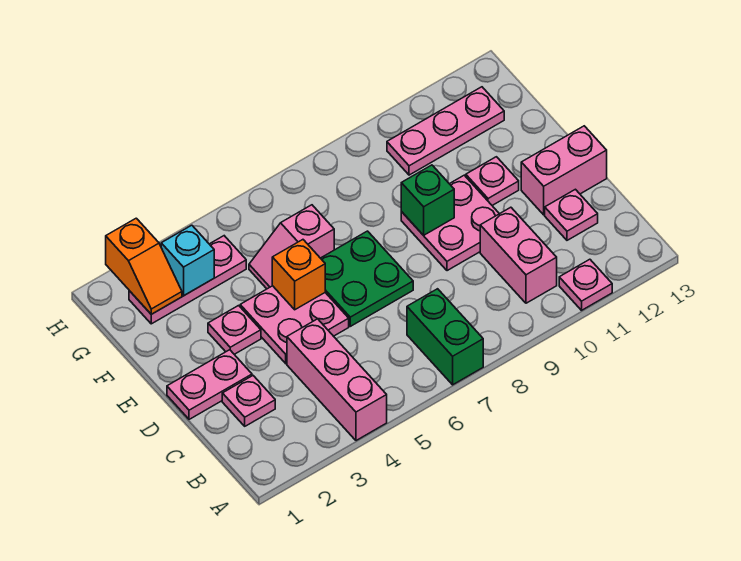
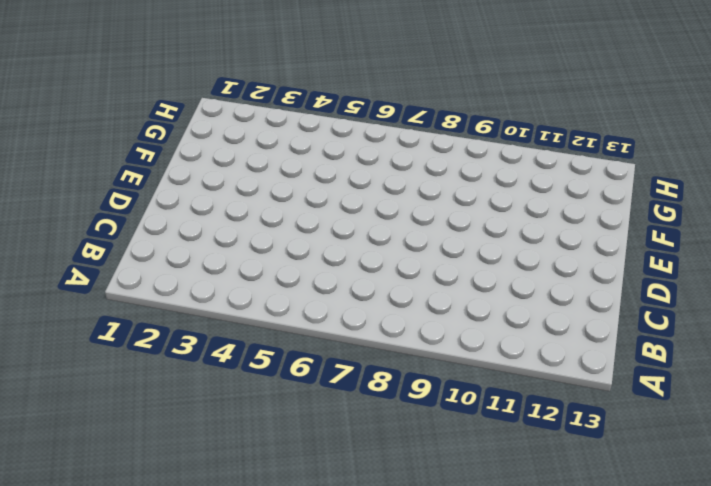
none -> pink brick A4:C4 level 1
none -> green brick A7:B7 level 1
none -> pink plate A11 level 1

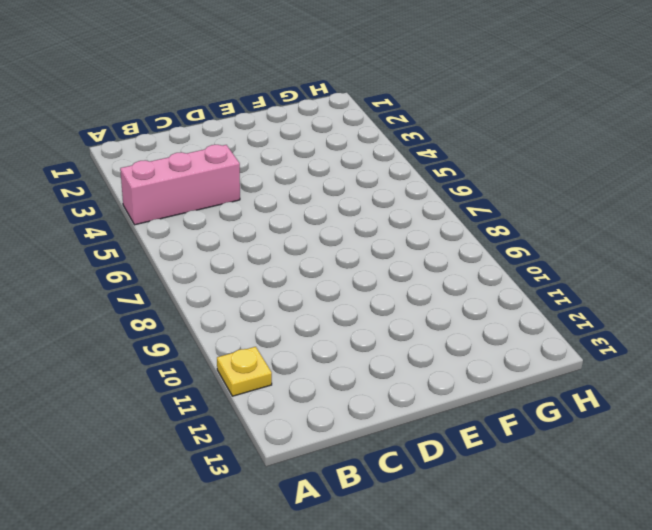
yellow plate A11 level 1 -> pink plate A11 level 1
none -> green brick A7:B7 level 1
none -> pink brick B10:C10 level 1
none -> pink plate C2 level 1

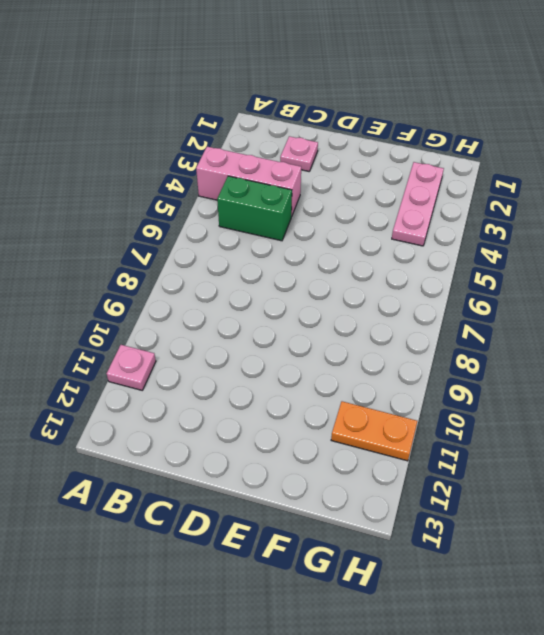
green brick B5:C5 level 1 -> green brick A7:B7 level 1
orange plate G11:H11 level 1 -> pink plate G10:G12 level 1
none -> pink brick B10:C10 level 1
none -> pink plate C12 level 1
none -> pink plate D1:D2 level 1

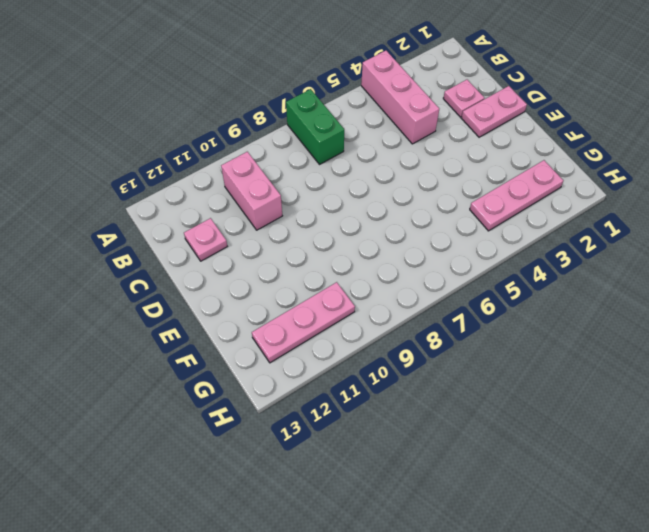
none -> pink plate A11 level 1
none -> pink plate D4:E5 level 1
none -> green plate D6:E7 level 1

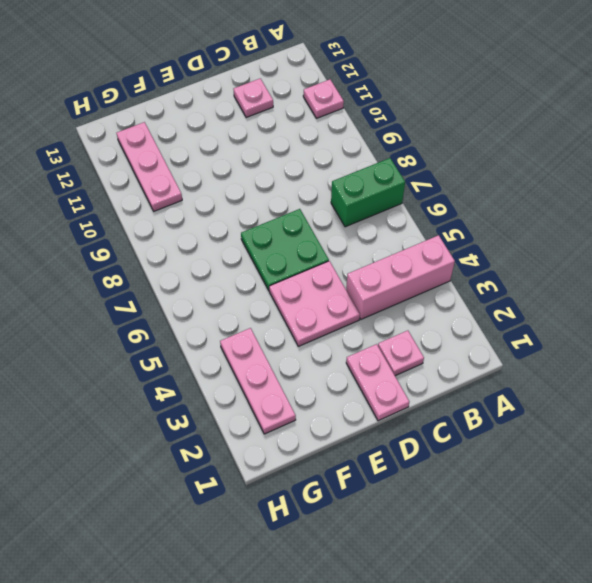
none -> pink brick B10:C10 level 1
none -> pink plate D9:E10 level 1
none -> pink brick D12:D13 level 1

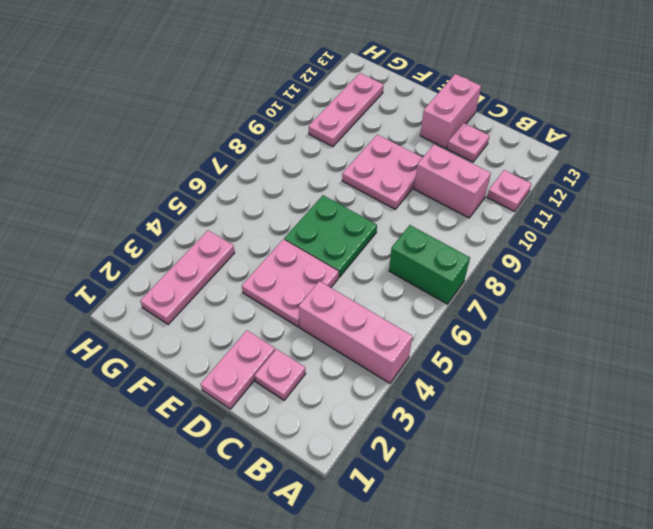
none -> pink plate E3 level 1
none -> pink plate E11 level 1
none -> pink slope F5:F6 level 1 top 6

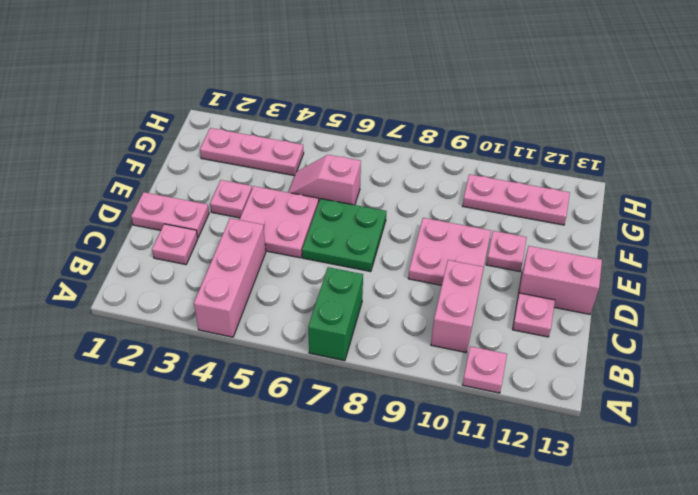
none -> orange brick E5 level 2
none -> green brick E9 level 2
none -> orange slope G2:H2 level 2 top H

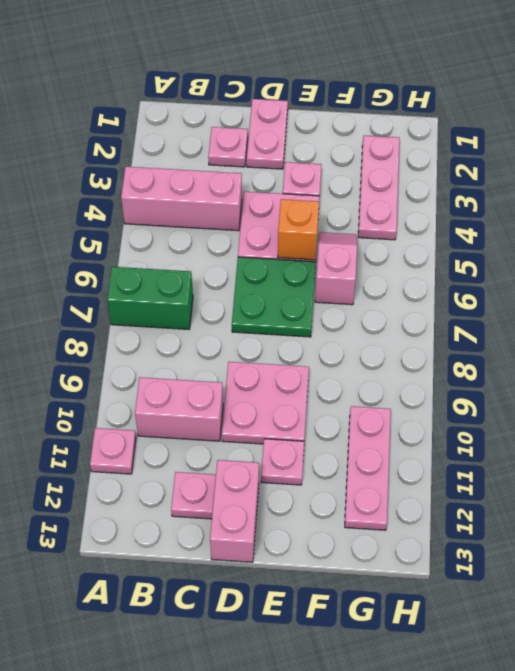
none -> green brick E9 level 2
none -> orange slope G2:H2 level 2 top H
none -> cyan brick G3 level 2

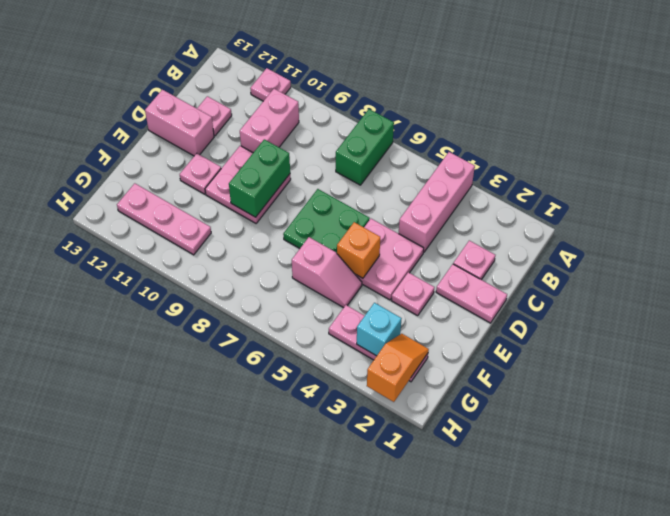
green brick D9:E9 level 2 -> green brick E9 level 2

